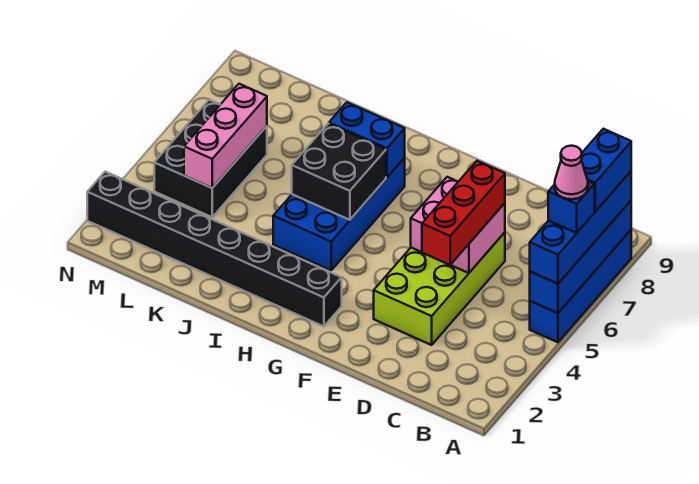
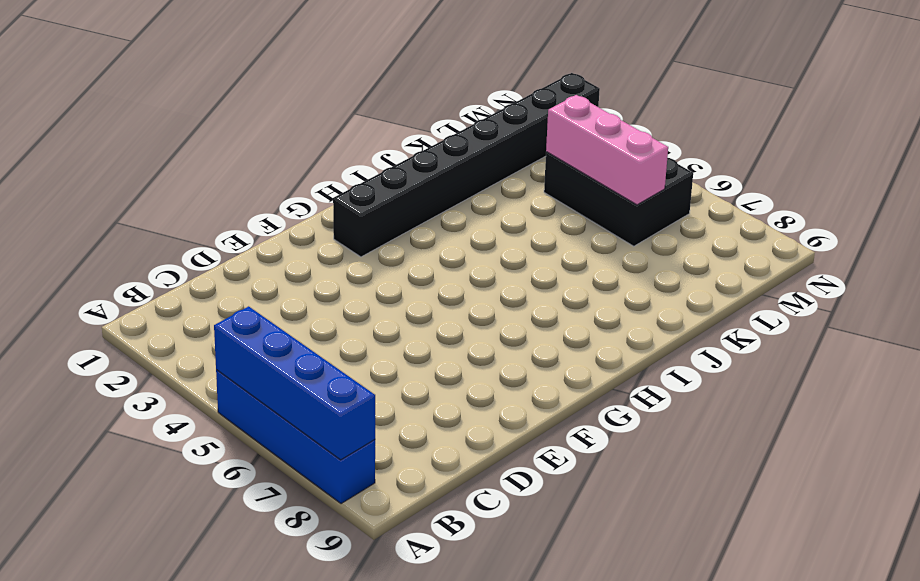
none -> lime brick D3:E6 level 1
none -> blue brick H4:I7 level 1
none -> pink brick D5:E6 level 2

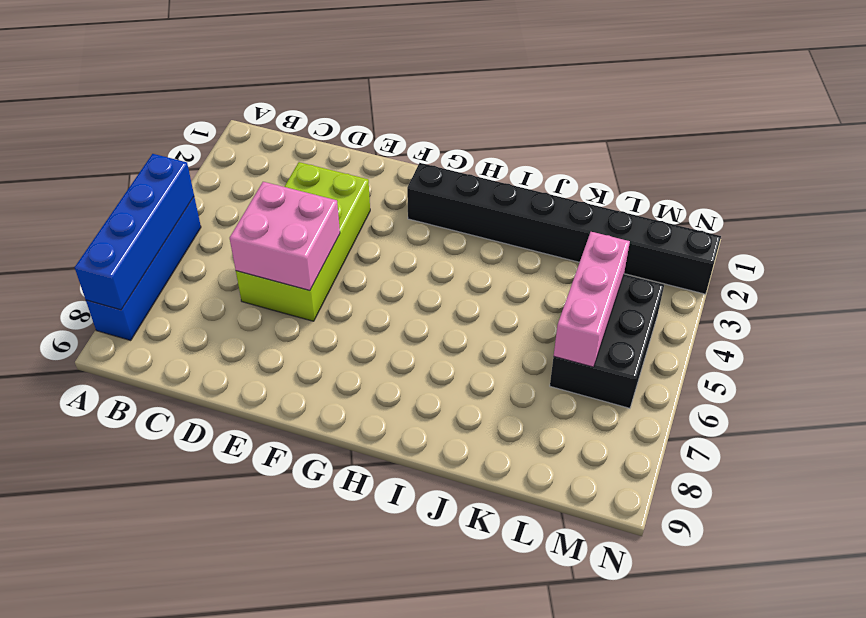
none -> blue brick H4:I7 level 1
none -> black brick H5:I6 level 2
none -> blue brick H7:I7 level 2

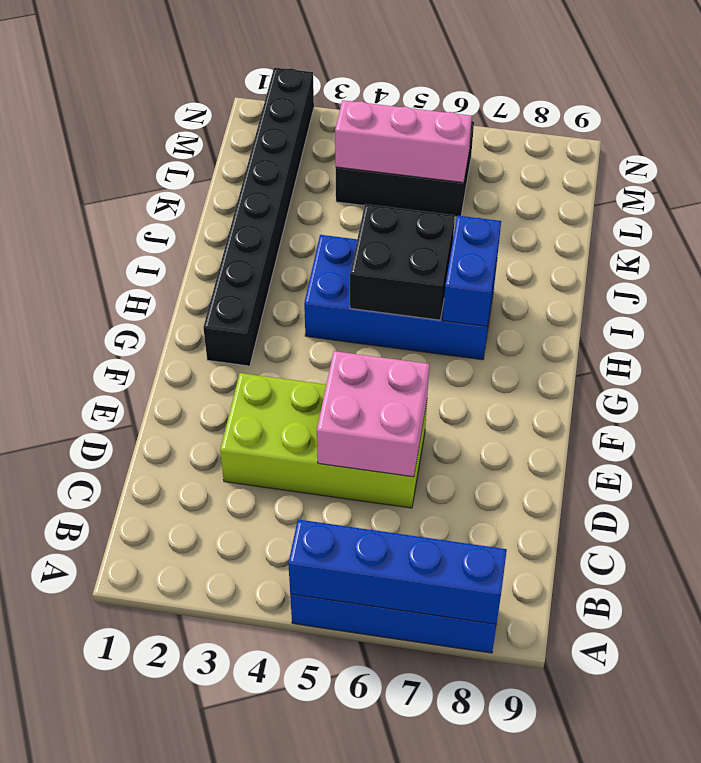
none -> blue brick A5:A8 level 3
none -> red brick D4:D6 level 3
none -> blue brick A6 level 4

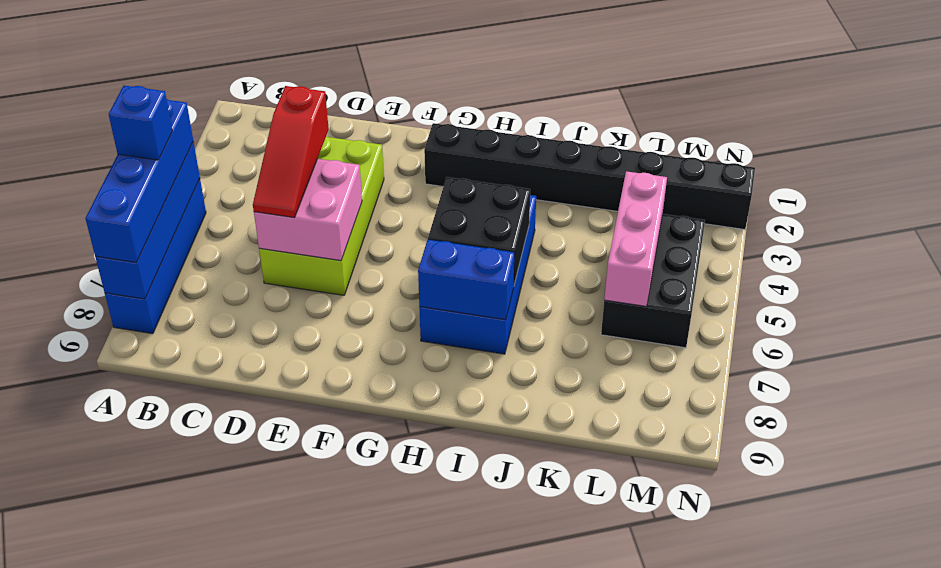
red slope D4:D6 level 3 top 4 -> red brick D4:D6 level 3
none -> blue brick A7:A8 level 4
none -> pink cone A6 level 5

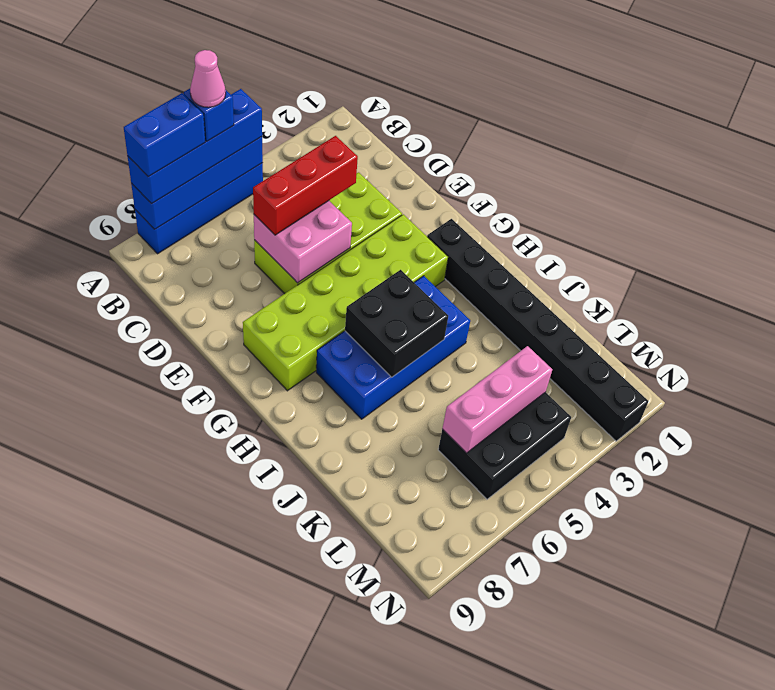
lime brick F3:G8 level 1 -> none
none -> blue brick H7:I7 level 2

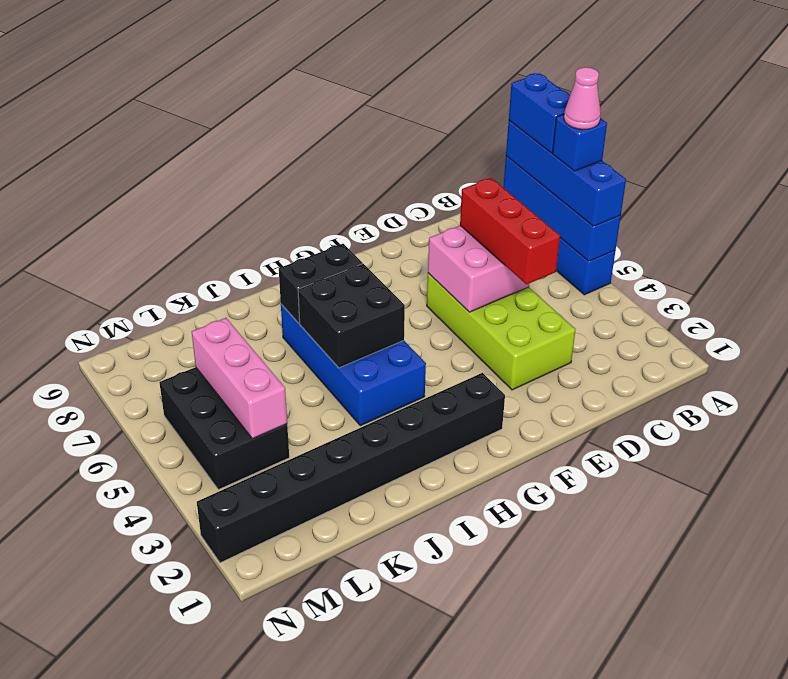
black brick H7:I7 level 2 -> blue brick H7:I7 level 2

